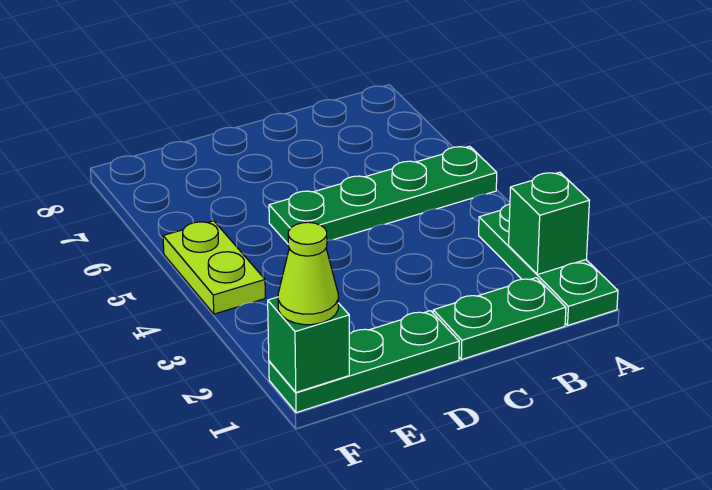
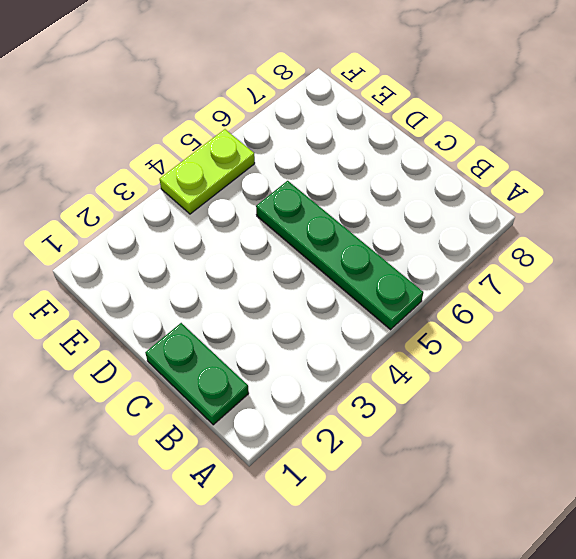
none -> green plate A1:A3 level 1
none -> green plate D1:F1 level 1

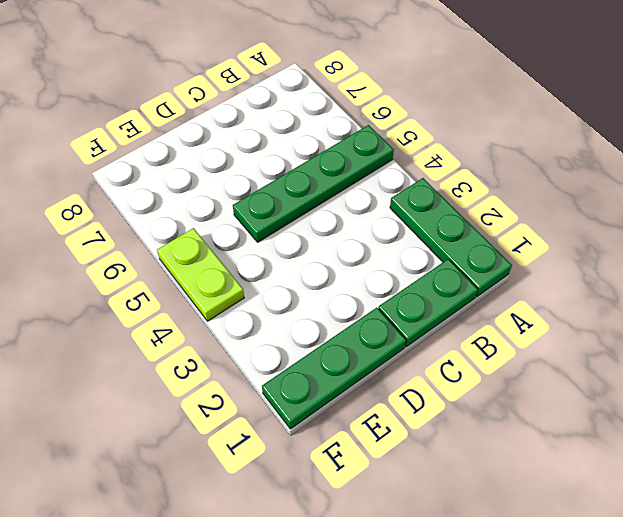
none -> green brick A2 level 2
none -> green brick F1 level 2

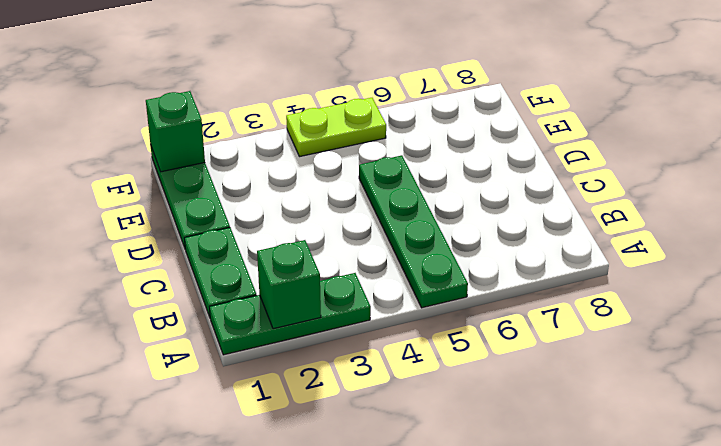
none -> lime cone F1 level 3

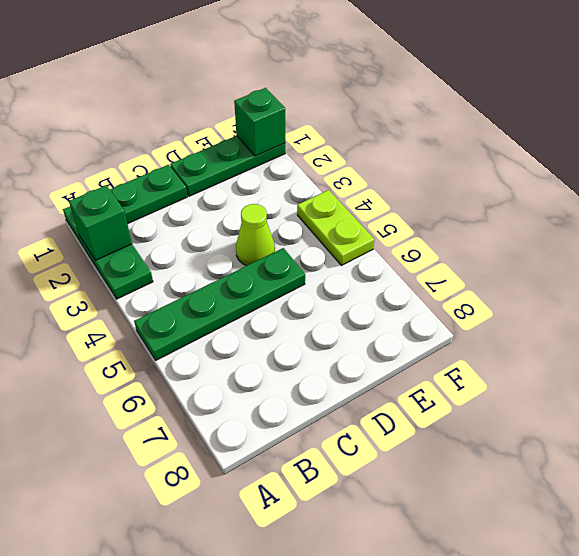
lime cone D4 level 1 -> lime cone F1 level 3

